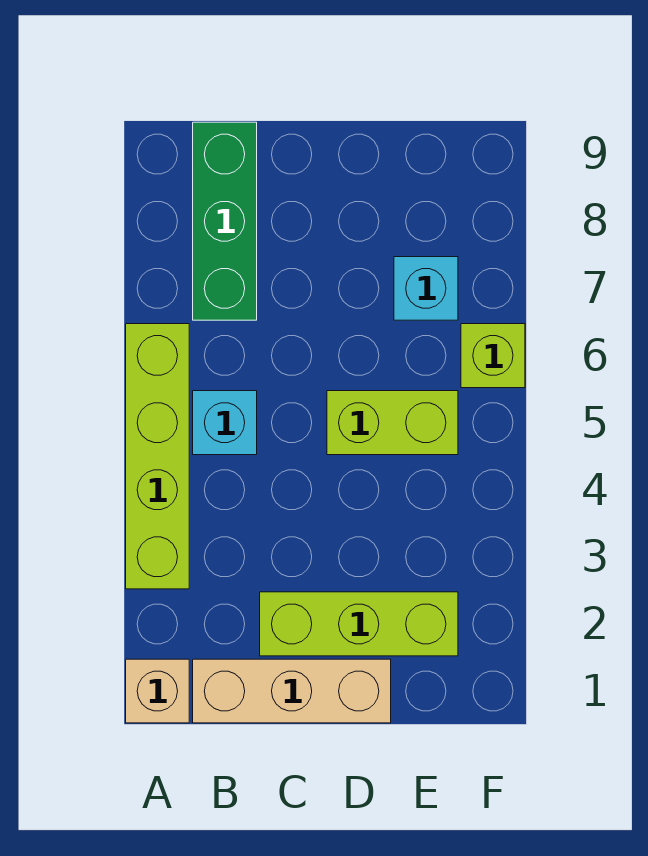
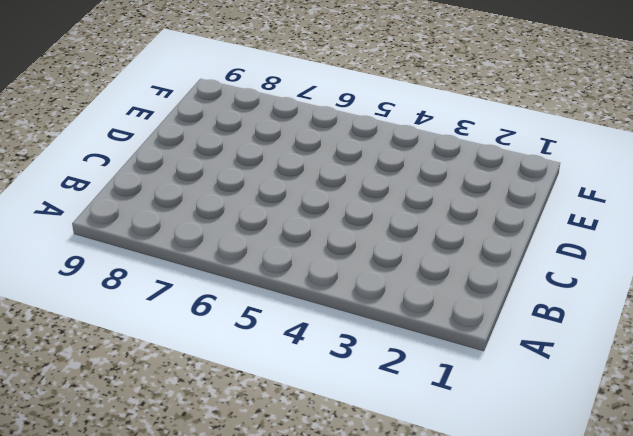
none -> tan brick A1 level 1
none -> lime brick A3:A6 level 1

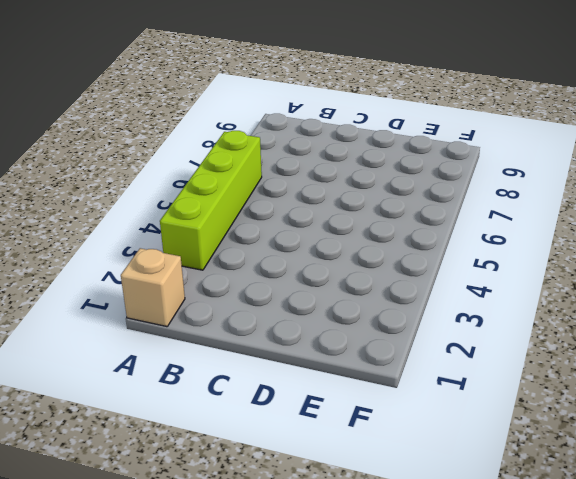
none -> tan brick B1:D1 level 1
none -> cyan brick B5 level 1

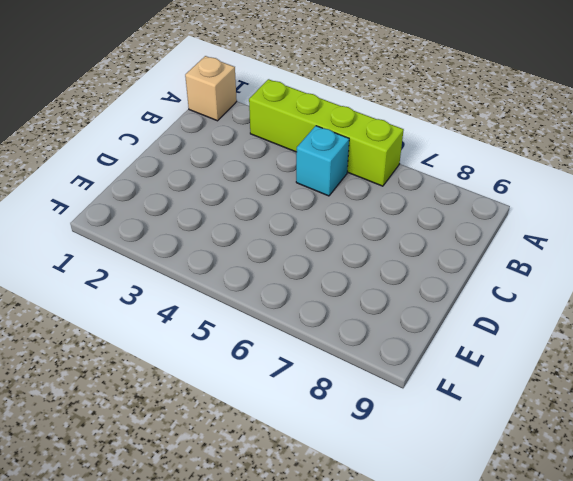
none -> tan brick B1:D1 level 1
none -> green brick B7:B9 level 1

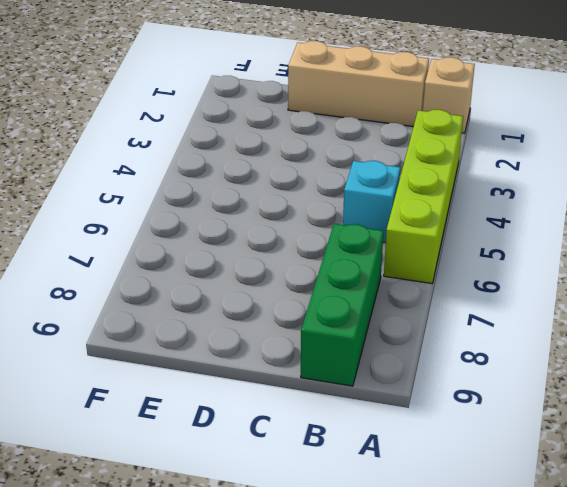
none -> lime brick C2:E2 level 1
none -> lime brick D5:E5 level 1

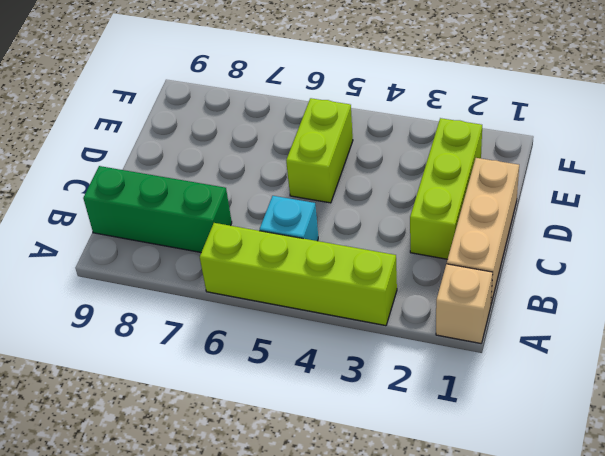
none -> cyan brick E7 level 1
none -> lime brick F6 level 1

